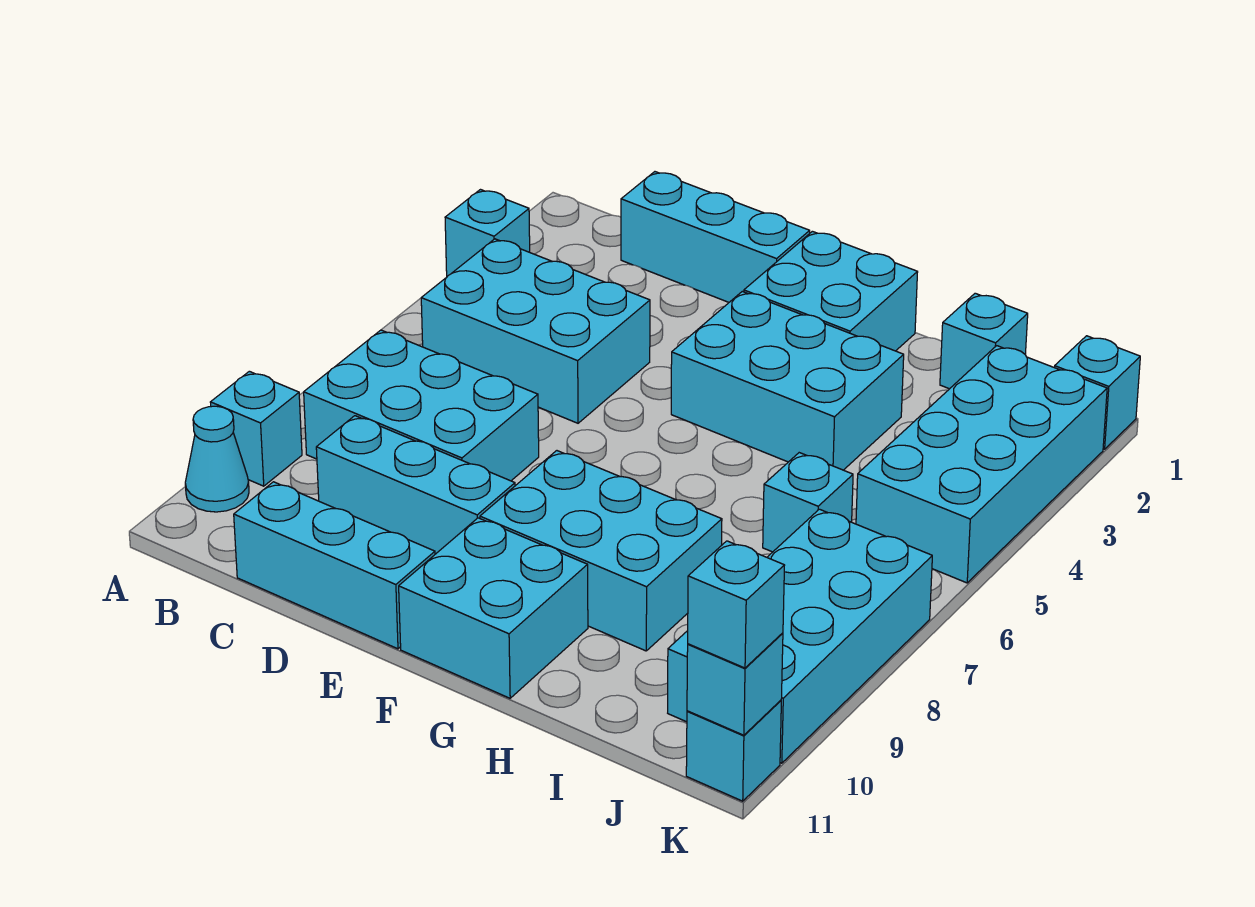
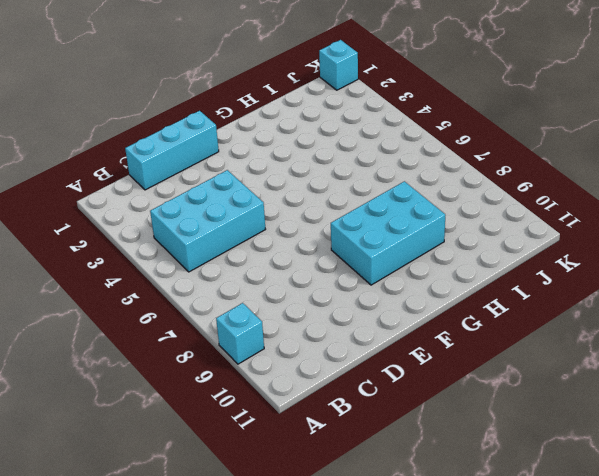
none -> cyan brick A3 level 1
none -> cyan cone A10 level 1
none -> cyan brick B7:D8 level 1

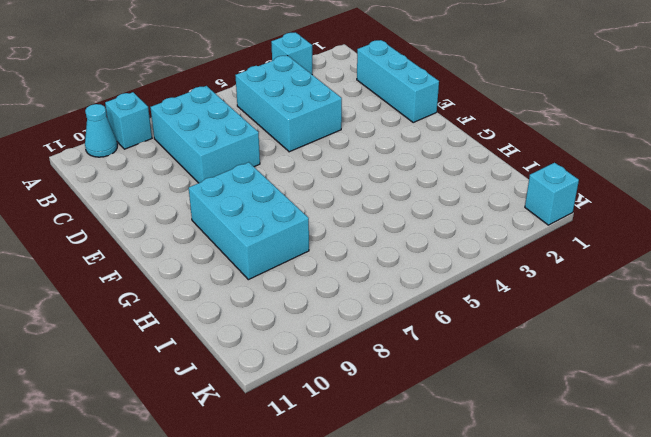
none -> cyan brick C9:E9 level 1
none -> cyan brick C11:E11 level 1
none -> cyan brick F1:G2 level 1

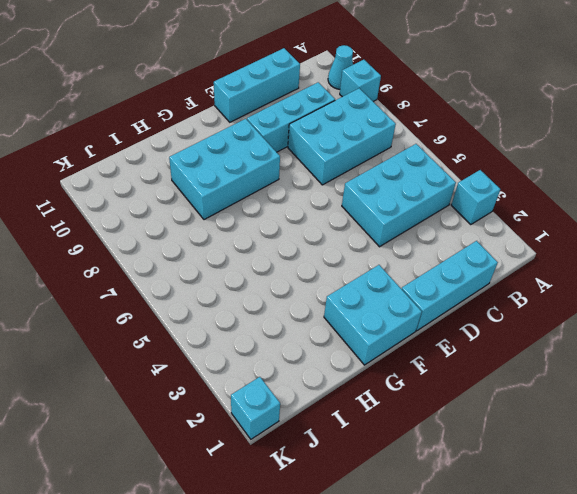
none -> cyan brick F3:H4 level 1
none -> cyan brick F10:G11 level 1
none -> cyan brick I1 level 1

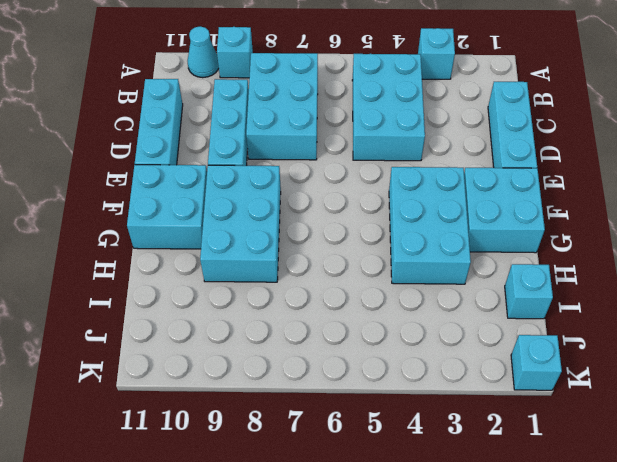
none -> cyan brick I6 level 1
none -> cyan brick J2:K5 level 1
none -> cyan brick J7:K10 level 1

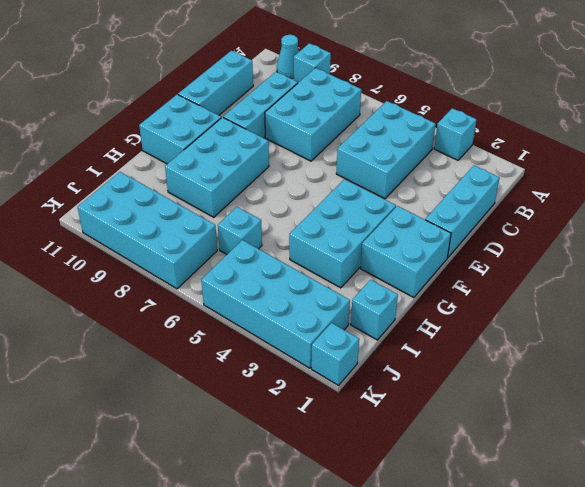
none -> cyan brick K11 level 1
none -> cyan brick K11 level 2
none -> cyan brick K11 level 3

